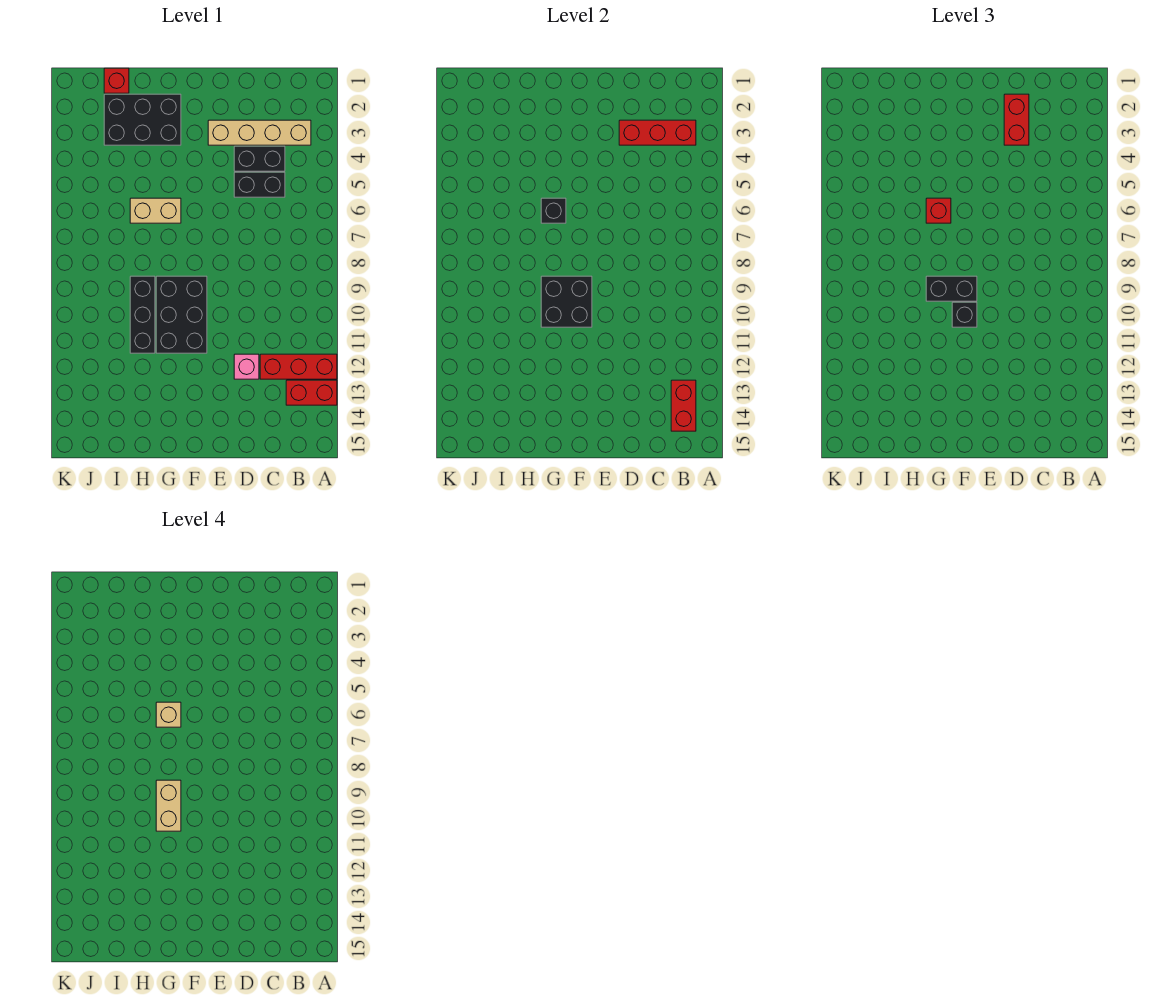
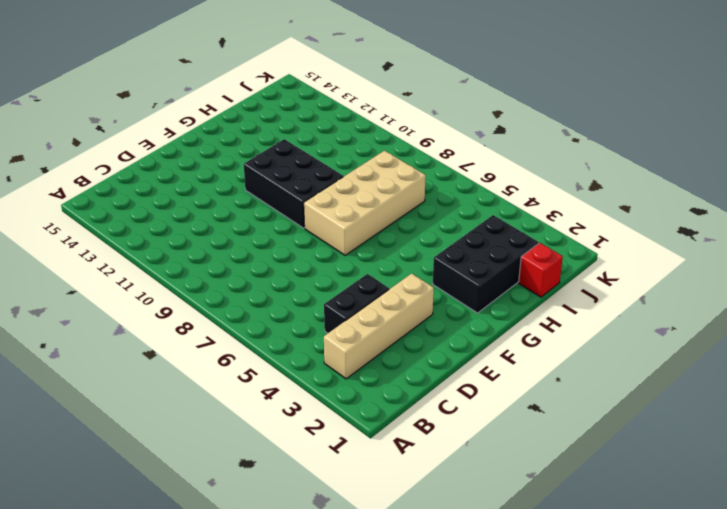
tan brick F7:I8 level 1 -> none
none -> red brick A12:C12 level 1
none -> red brick A13:B13 level 1
none -> black brick C5:D5 level 1

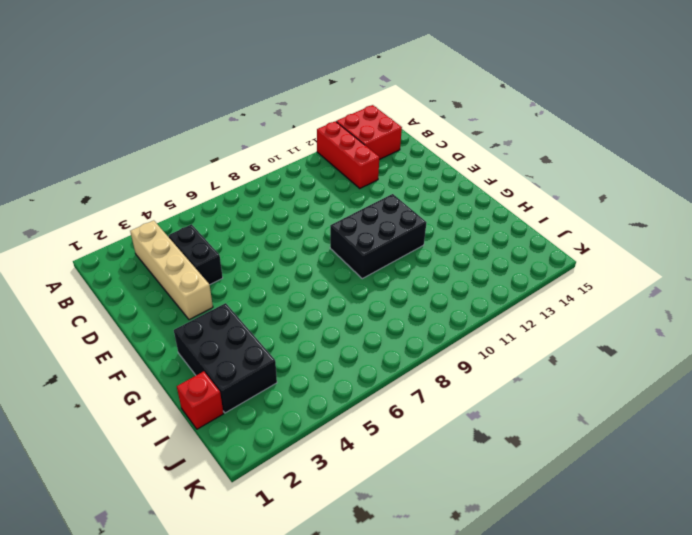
red brick A13:B14 level 1 -> red brick A13:B13 level 1
none -> black brick C5:D5 level 1
none -> pink brick D12 level 1
none -> tan brick G6:H6 level 1

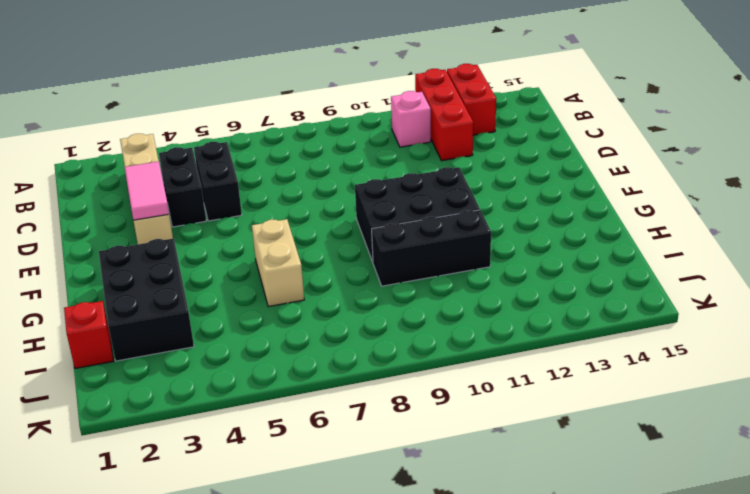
pink brick B11 level 1 -> pink brick D12 level 1
pink tile D3:E3 level 2 -> red brick B3:D3 level 2
none -> red brick B13:B14 level 2
none -> black brick F9:G10 level 2
none -> black brick G6 level 2

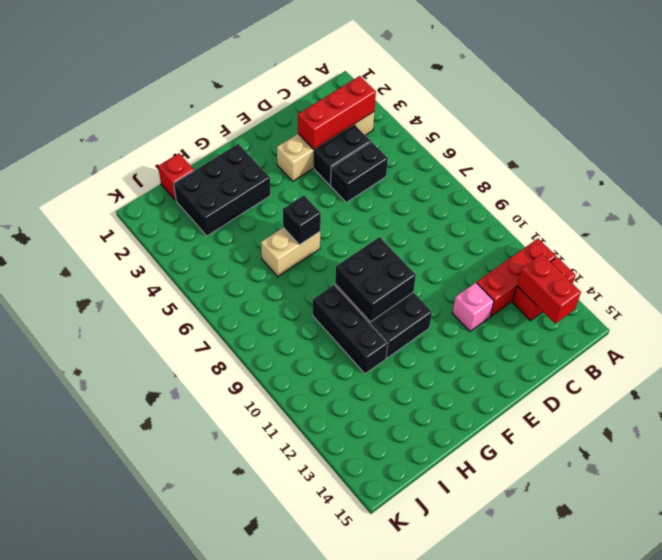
none -> red brick D2:D3 level 3
none -> black brick F9:G9 level 3
none -> black brick F10 level 3

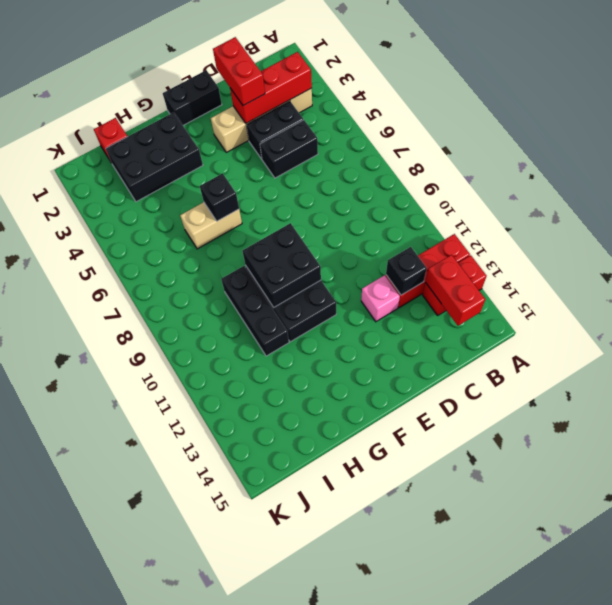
black brick C12 level 2 -> black brick F10 level 3
black brick E1:F1 level 1 -> black brick F9:G9 level 3
none -> red brick G6 level 3
none -> tan brick G6 level 4
none -> tan brick G9:G10 level 4

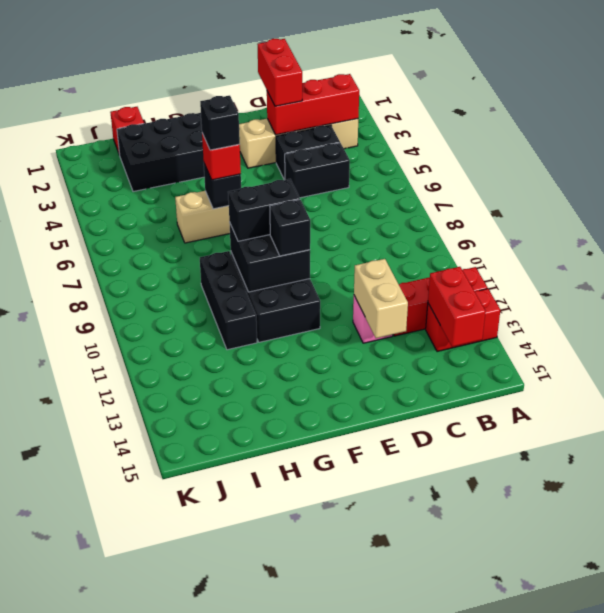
tan brick D12:D13 level 2 -> tan brick G9:G10 level 4
black brick G6 level 4 -> tan brick G6 level 4

